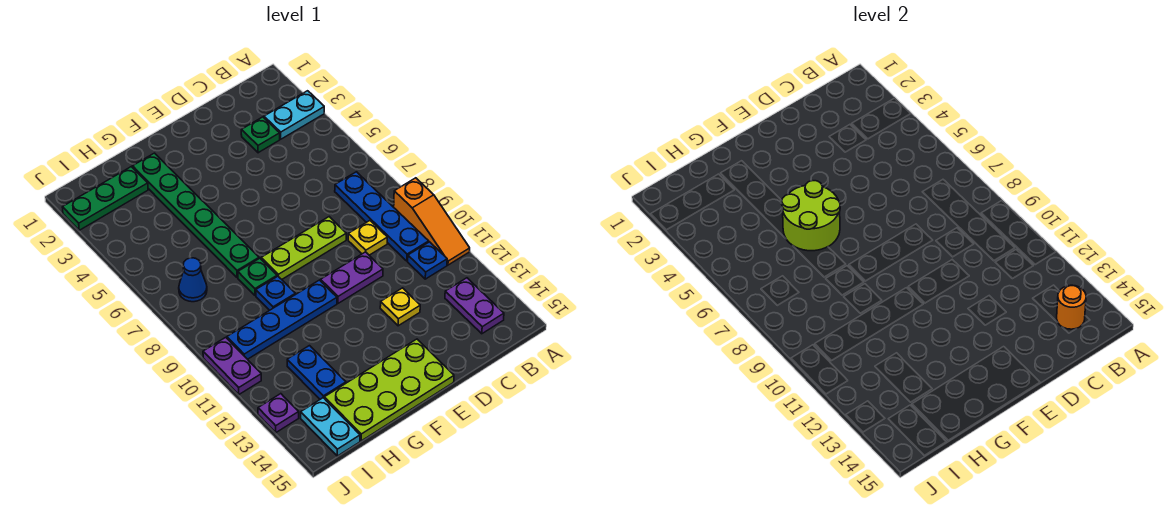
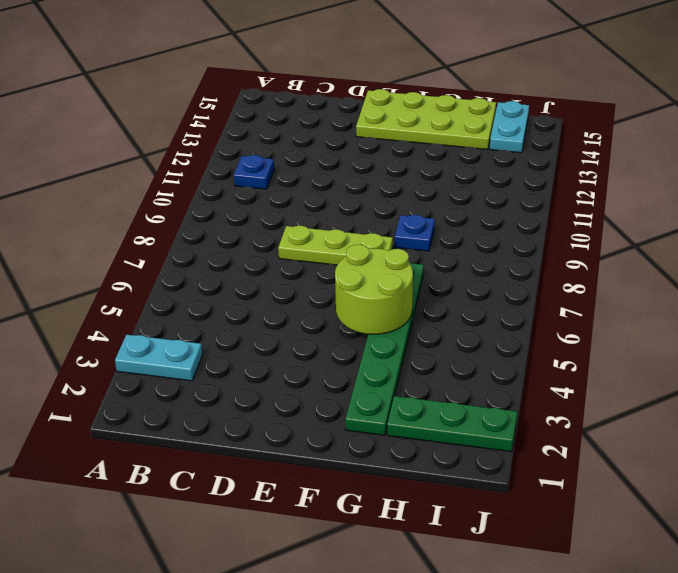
none -> orange slope A9:A11 level 1 top 9
none -> blue plate B7:B10 level 1
none -> purple plate B13:B14 level 1

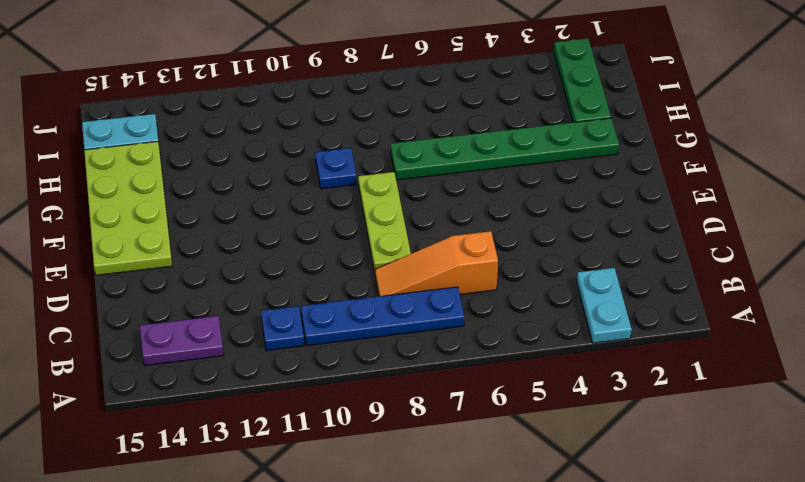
orange slope C6:C8 level 1 top 6 -> orange slope A9:A11 level 1 top 9
none -> green plate C3 level 1
none -> yellow plate C9 level 1
none -> purple plate D10:E10 level 1

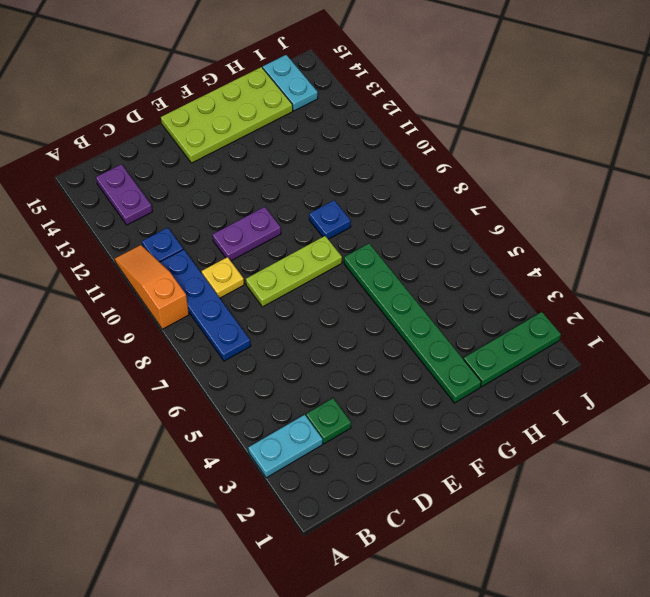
none -> yellow plate D12 level 1
none -> blue plate F10:I10 level 1
none -> green plate G8 level 1

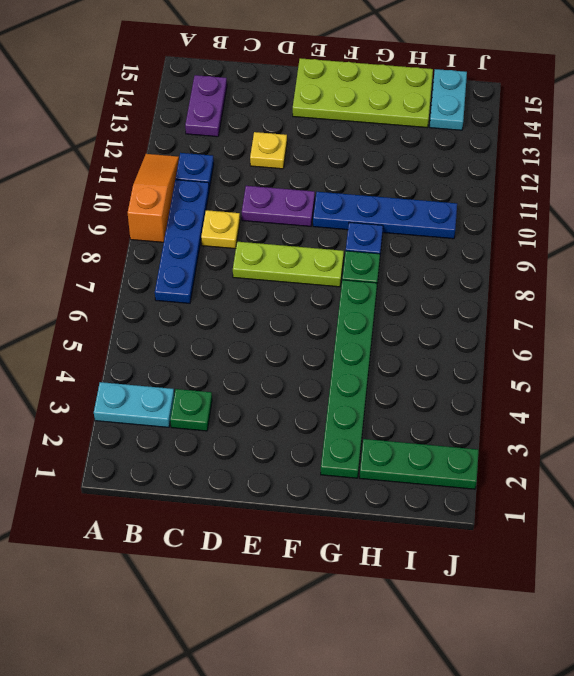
none -> blue plate H12:H13 level 1
none -> blue cone I7 level 1
none -> purple plate J10:J11 level 1

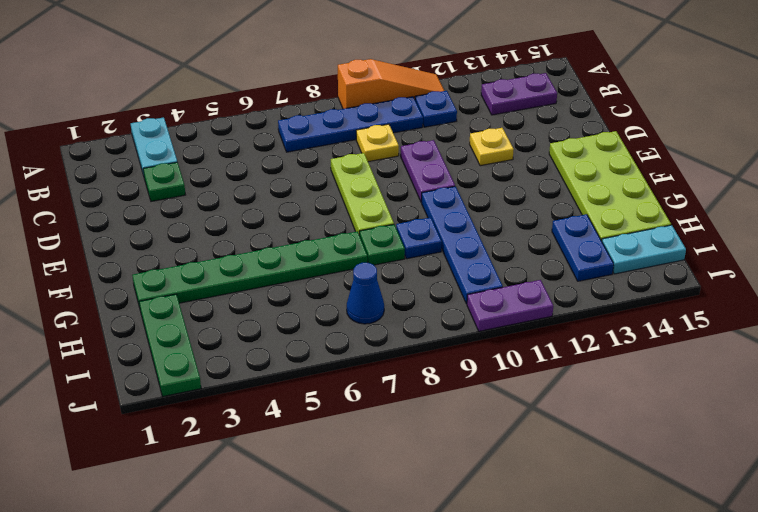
blue plate H13:I13 level 1 -> blue plate H12:H13 level 1
none -> purple plate J13 level 1
none -> orange round brick B14 level 2
none -> lime round brick F5:G6 level 2

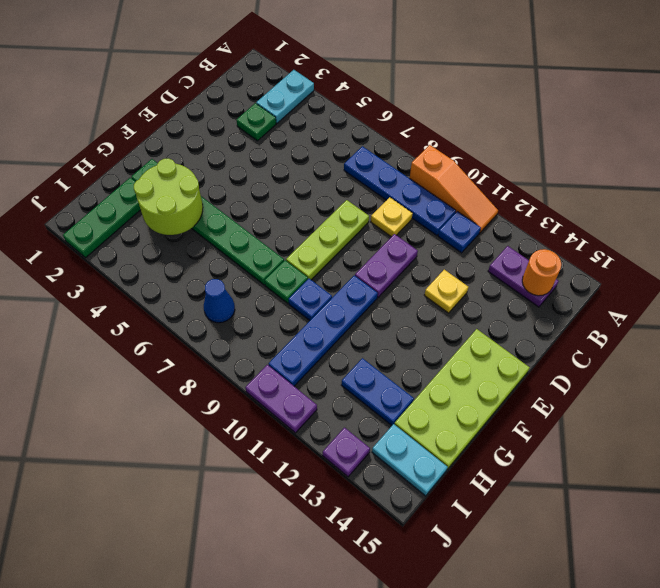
lime round brick G3:H4 level 2 -> lime round brick F5:G6 level 2

